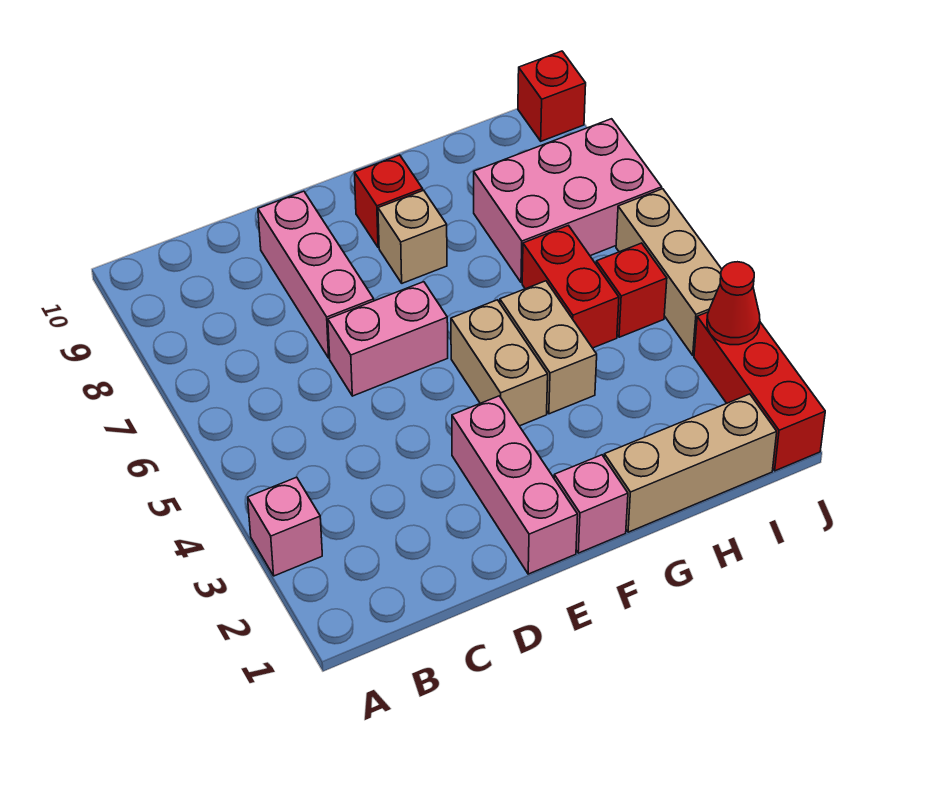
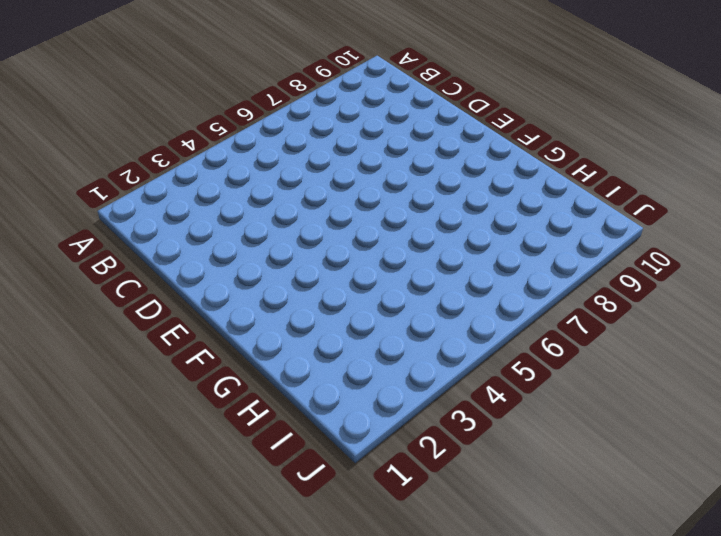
none -> pink brick A3 level 1
none -> pink brick D6:E6 level 1
none -> pink brick D7:D9 level 1

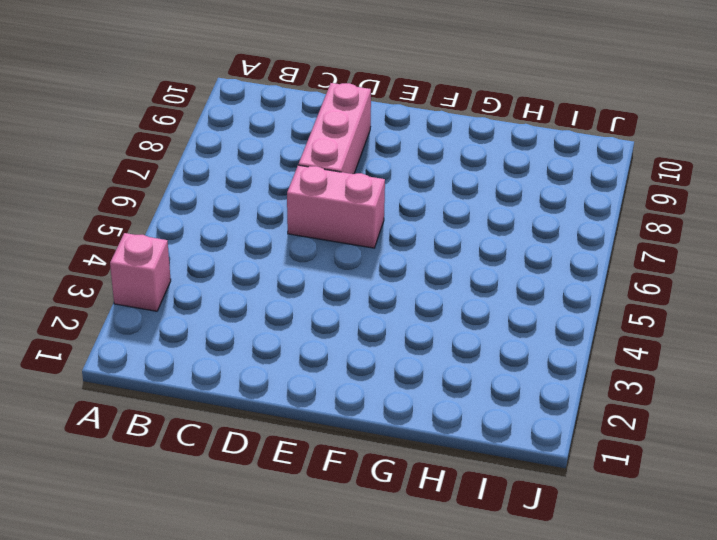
none -> pink brick E1:E3 level 1
none -> pink brick F1 level 1
none -> tan brick F4:F5 level 1

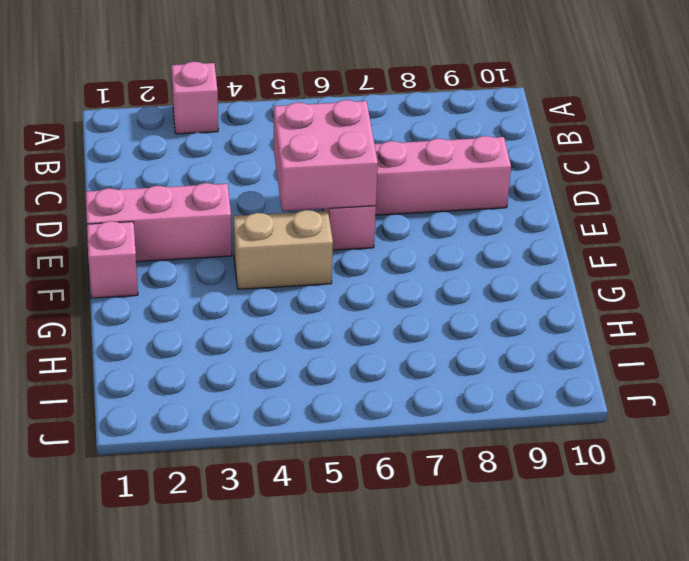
pink brick D5:E6 level 2 -> none
none -> tan brick F8 level 1
none -> red brick F9 level 1
none -> tan brick G1:I1 level 1

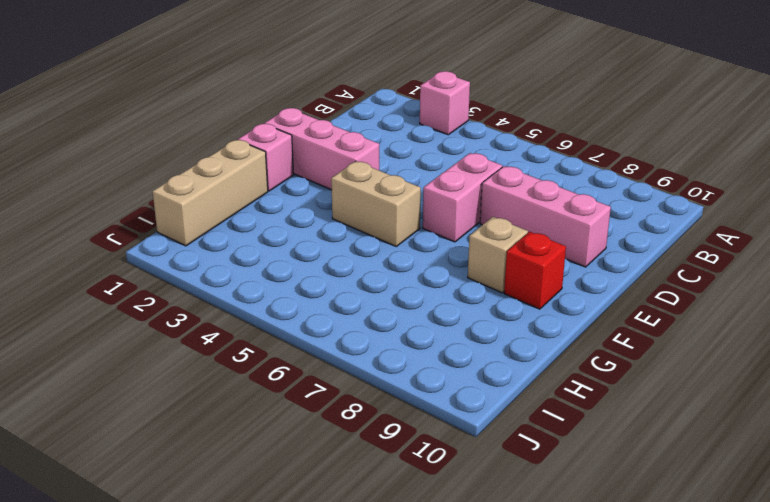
none -> tan brick G4:G5 level 1
none -> red brick H5:H6 level 1
none -> pink brick H7:J8 level 1

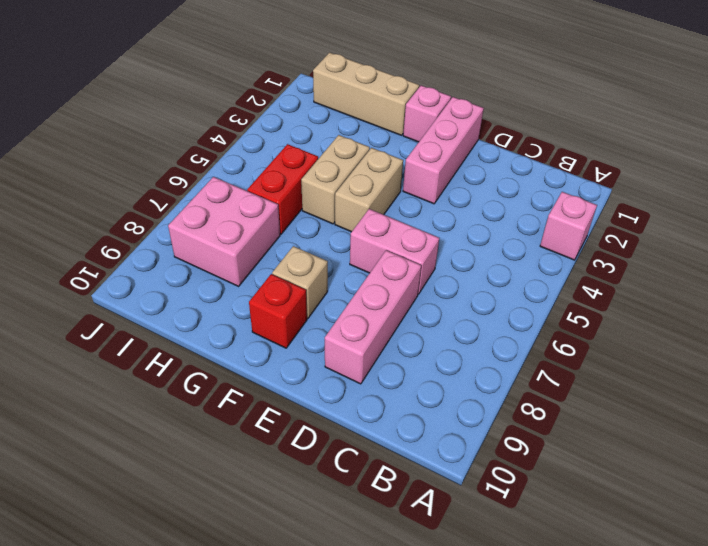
pink brick H7:I8 level 1 -> pink brick H7:J8 level 1
none -> red brick I5 level 1
none -> red brick J1:J3 level 1
none -> tan brick J4:J6 level 1

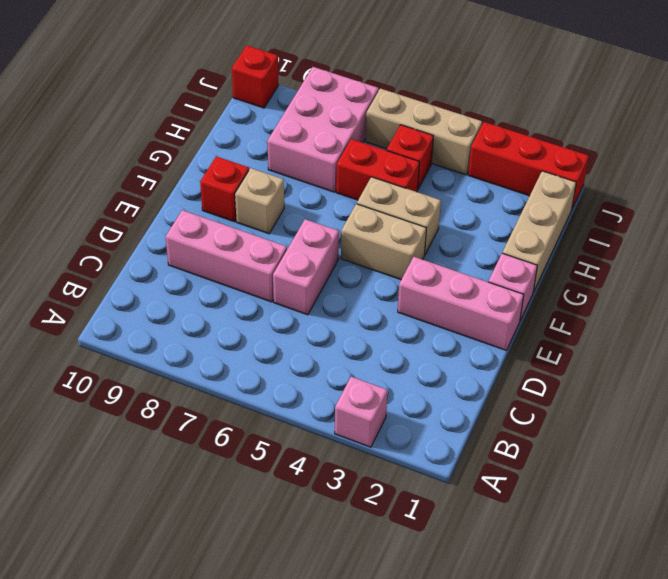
none -> red cone J3 level 2

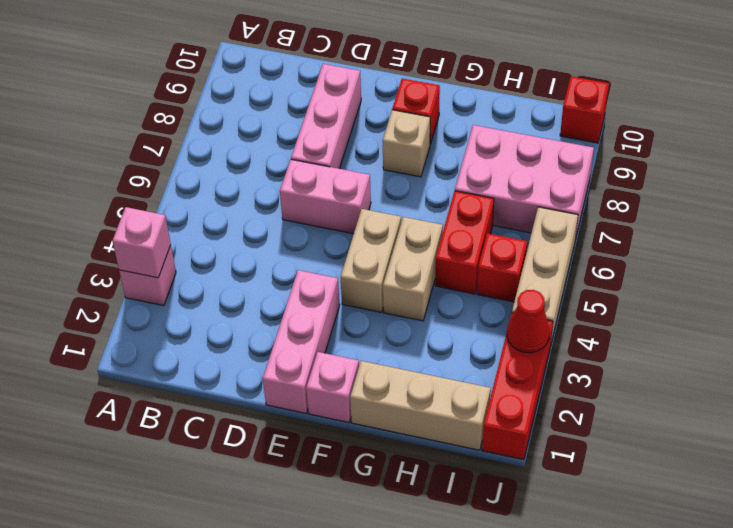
pink brick A3 level 2 -> none

